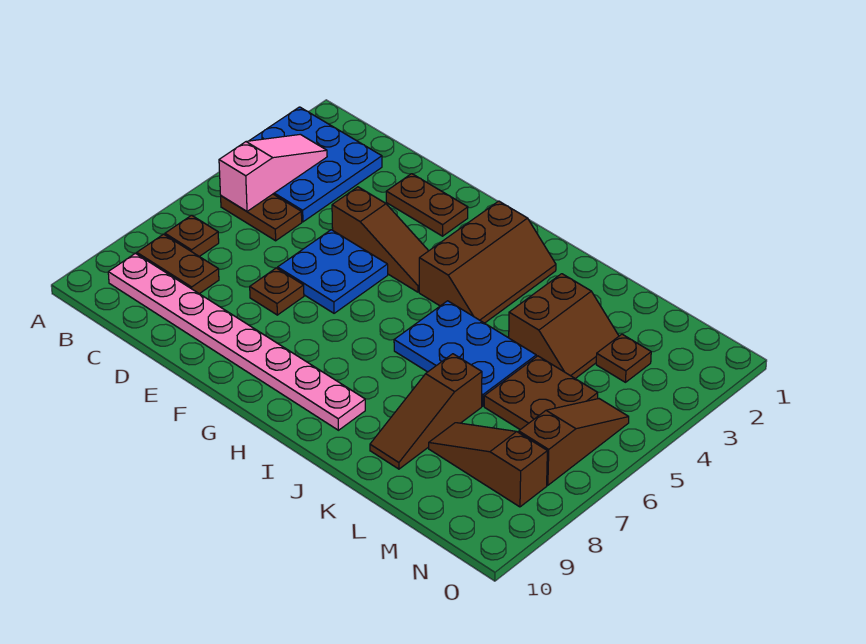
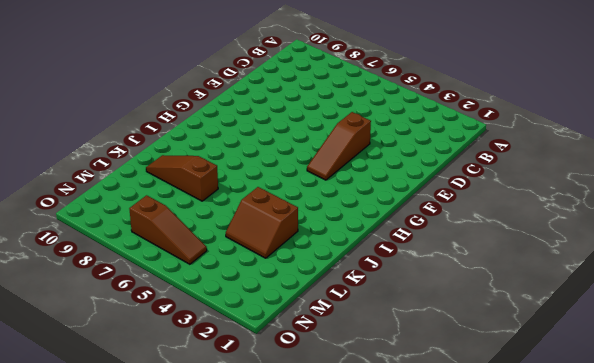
none -> blue plate A2:C4 level 1
none -> brown plate B5:C5 level 1
none -> brown plate B7 level 1

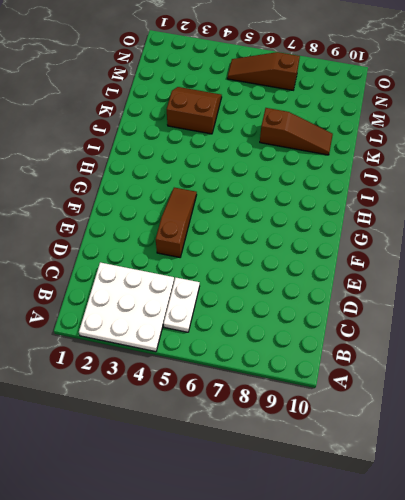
white plate A2:C4 level 1 -> blue plate A2:C4 level 1
white plate B5:C5 level 1 -> brown plate B5:C5 level 1
none -> brown plate B7 level 1
none -> brown plate B8:C8 level 1
none -> pink plate B9:I9 level 1

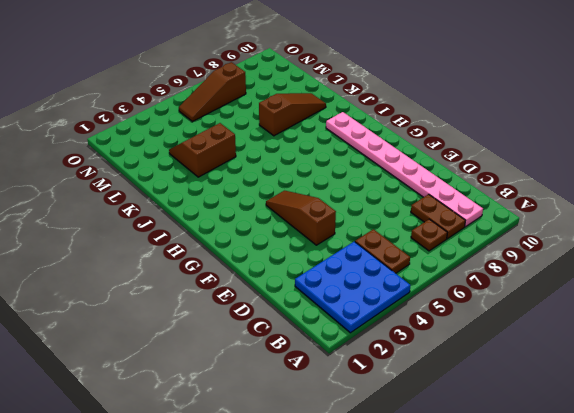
none -> brown plate E2:F2 level 1
none -> blue plate E5:F6 level 1
none -> brown plate E7 level 1

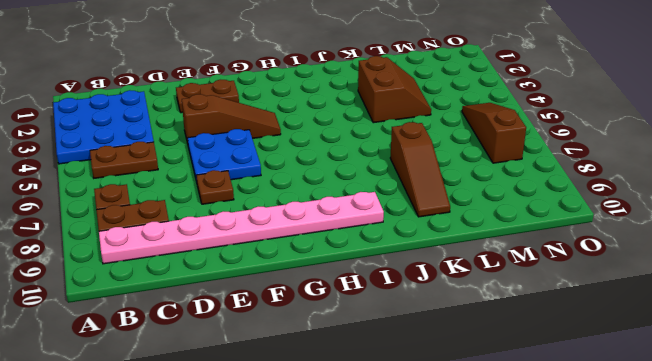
none -> brown slope H2:I4 level 1 top H
none -> blue plate I5:K6 level 1
none -> brown plate L5:M6 level 1

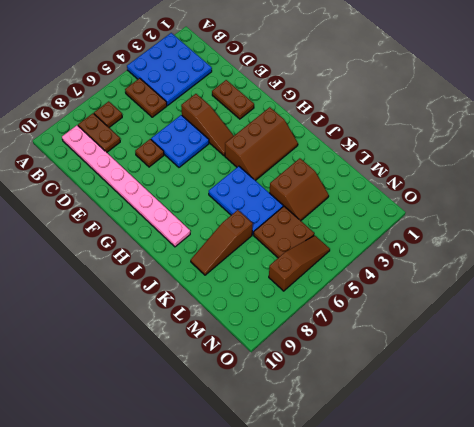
none -> brown slope L8:N8 level 1 top N
none -> brown plate M3 level 1
none -> pink slope B3:B5 level 2 top 5

